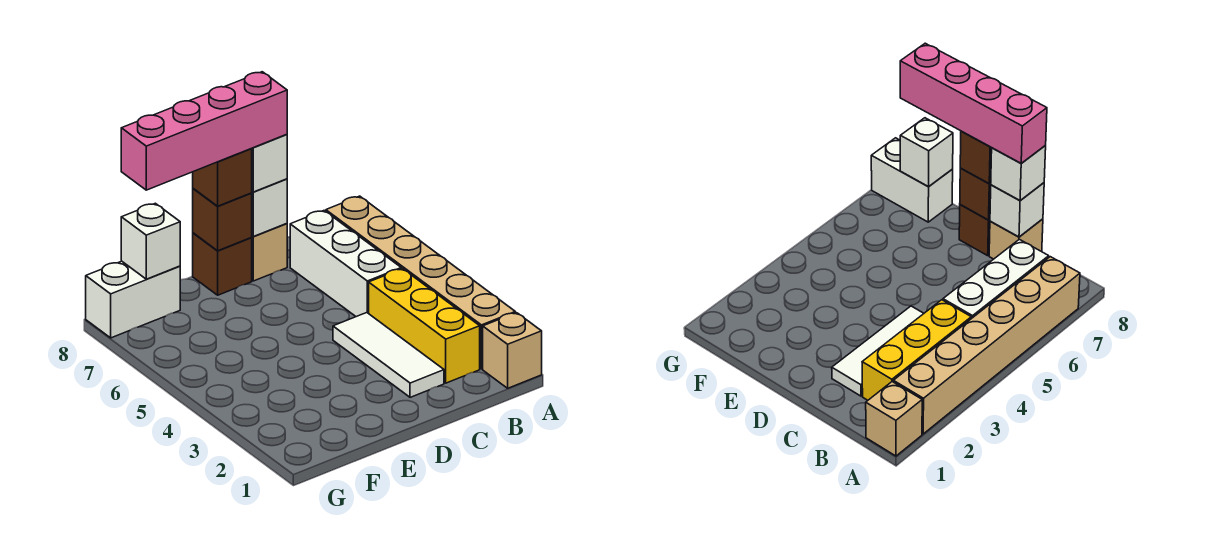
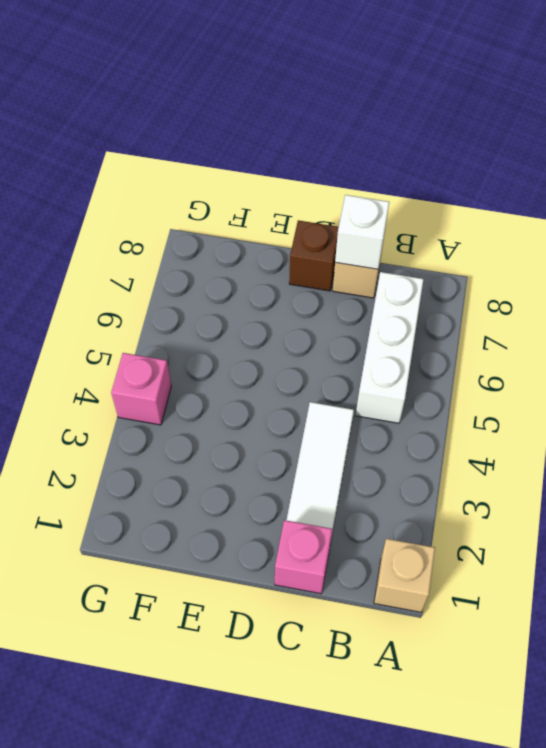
pink brick C1 level 1 -> none
pink brick G4 level 1 -> none
none -> tan brick A2:A7 level 1
none -> yellow brick B2:B4 level 1
none -> white brick F8:G8 level 1

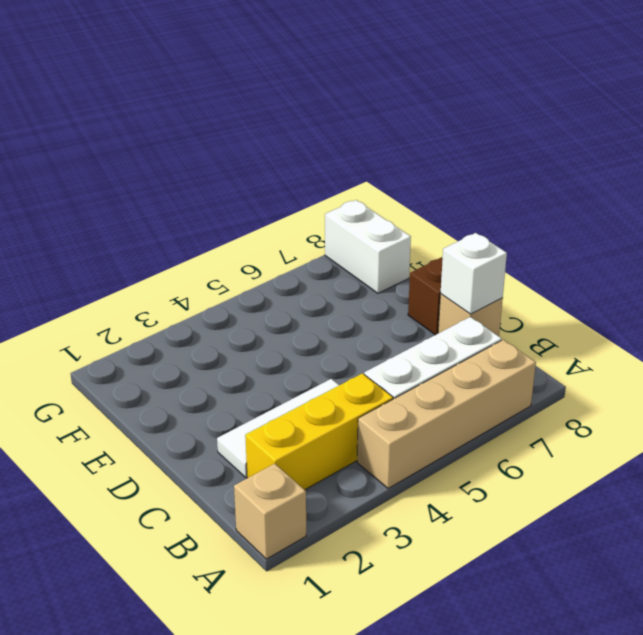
tan brick A4:A7 level 1 -> tan brick A2:A7 level 1
none -> brown brick D8 level 2
none -> white brick F8 level 2
none -> white brick C8 level 3

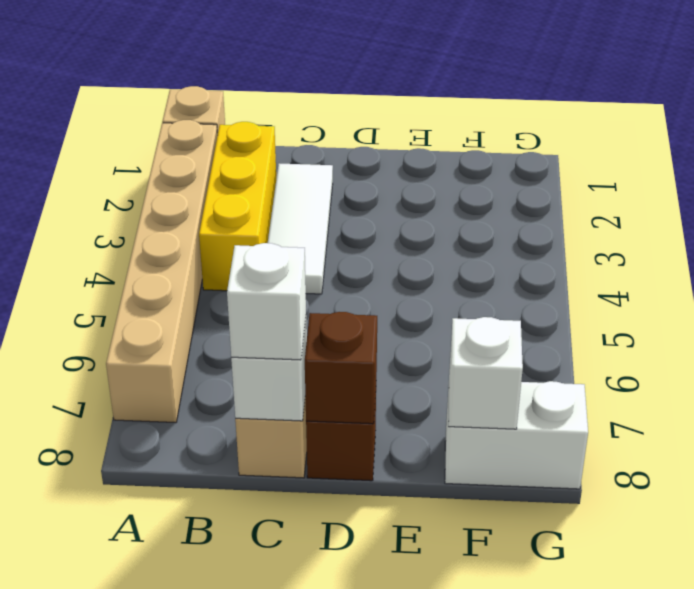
none -> white brick B5:B7 level 1
none -> brown brick D8 level 3
none -> pink brick C8:F8 level 4

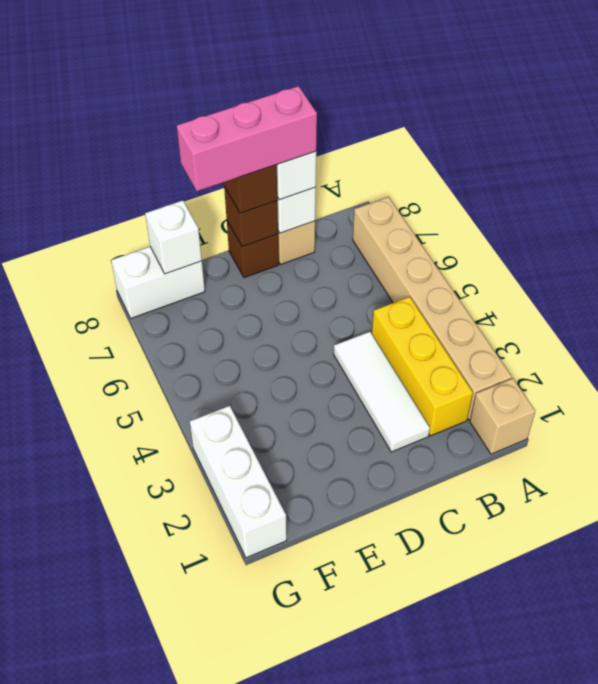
pink brick C8:E8 level 4 -> pink brick C8:F8 level 4
white brick G1:G3 level 1 -> white brick B5:B7 level 1

